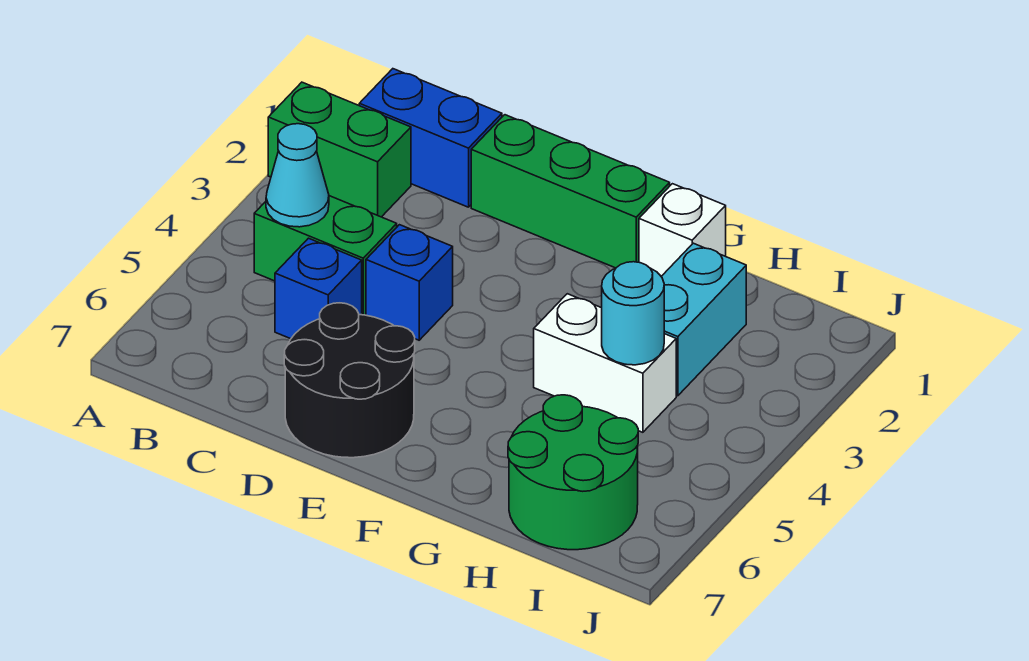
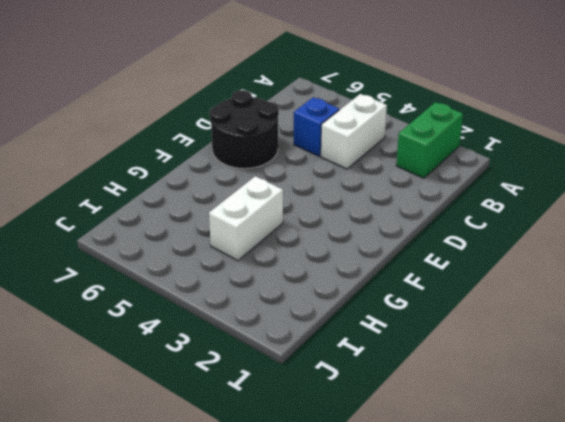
white brick B4:C4 level 1 -> green brick B4:C4 level 1
none -> blue brick B1:C1 level 1
none -> green brick D1:F1 level 1
none -> blue brick D4 level 1

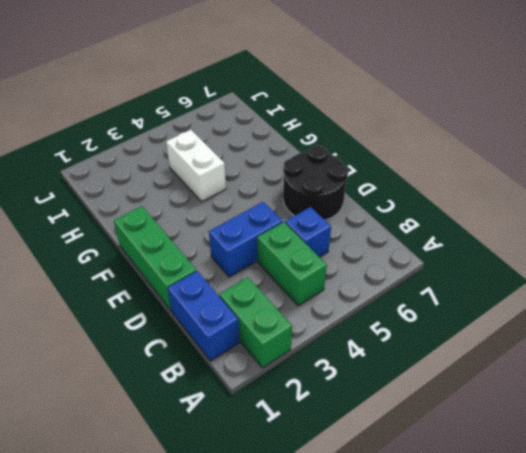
blue brick D3:D4 level 1 -> blue brick D4 level 1
none -> white brick G1 level 1
none -> cyan brick H2:H3 level 1
none -> green round brick H6:I7 level 1

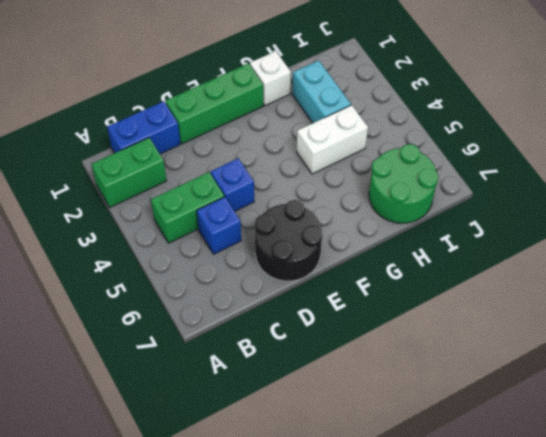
none -> cyan cone B4 level 2
none -> cyan round brick H4 level 2

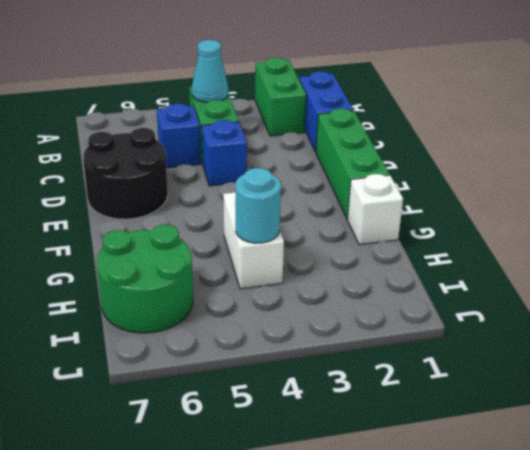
none -> cyan brick H2:H3 level 1

